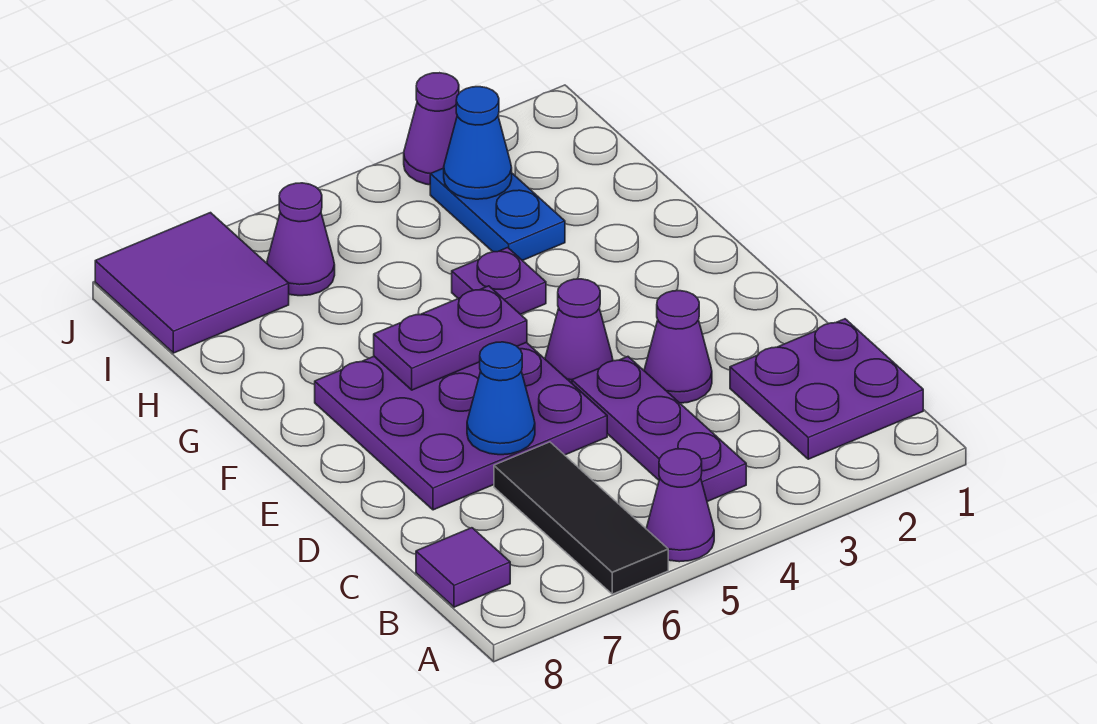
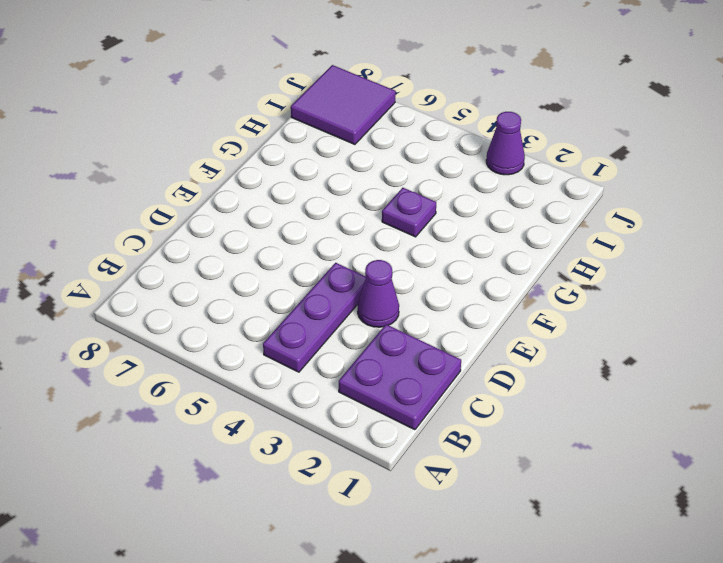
none -> purple cone A5 level 1
none -> black tile A6:C6 level 1
none -> purple tile B8 level 1

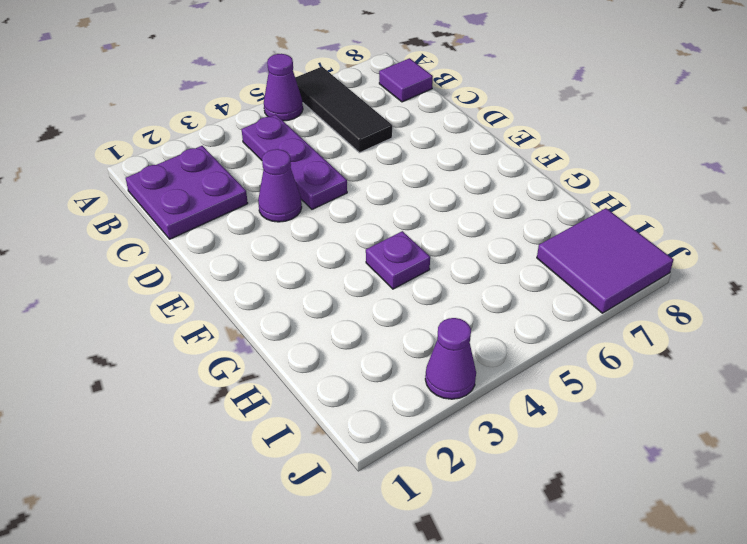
none -> purple plate D5:F7 level 1
none -> purple cone E4 level 1
none -> blue plate H3:I3 level 1

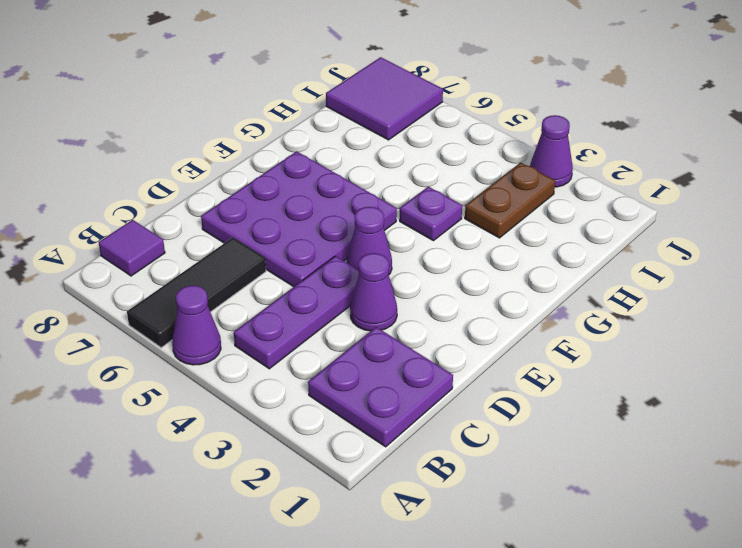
brown plate H3:I3 level 1 -> blue plate H3:I3 level 1
none -> purple cone I6 level 1
none -> blue cone D6 level 2
none -> purple plate F5:F6 level 2

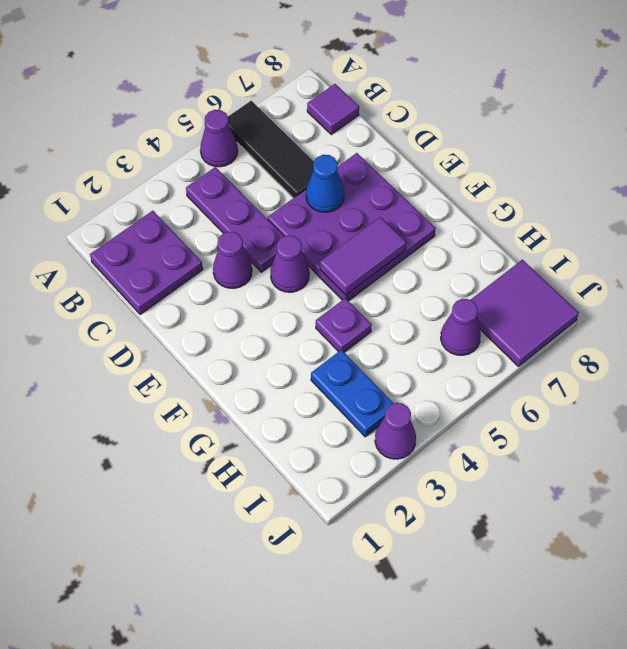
purple tile F5:F6 level 2 -> purple plate F5:F6 level 2
none -> blue cone I3 level 2

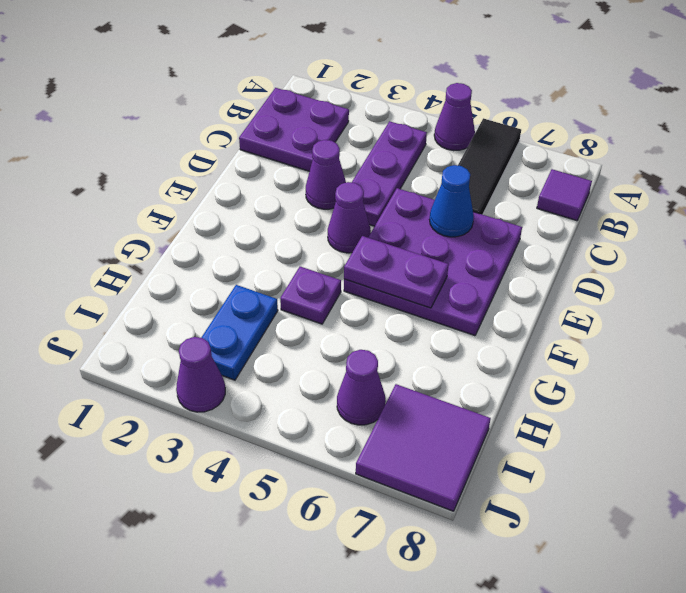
none -> blue cone I3 level 2

